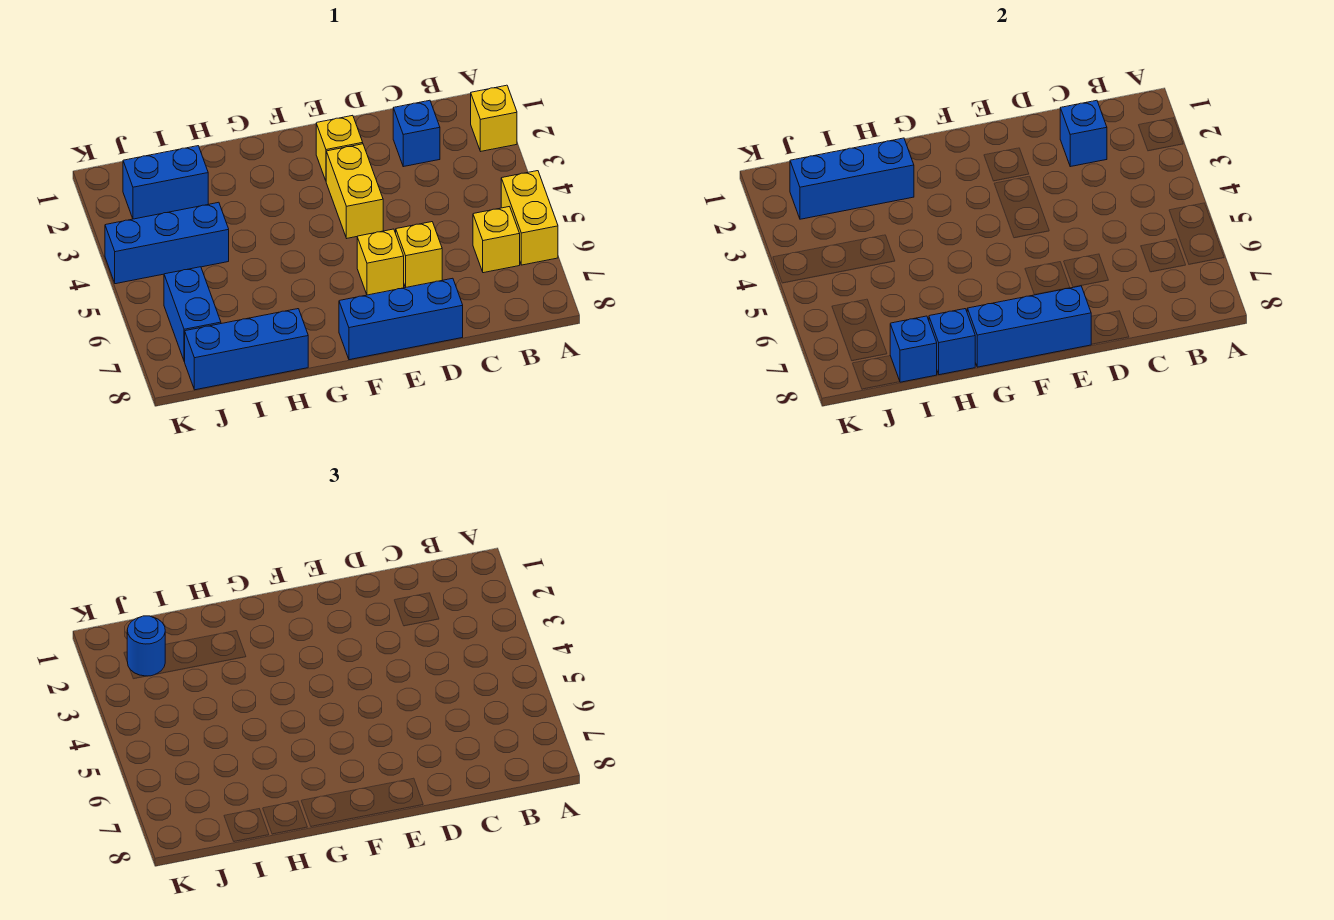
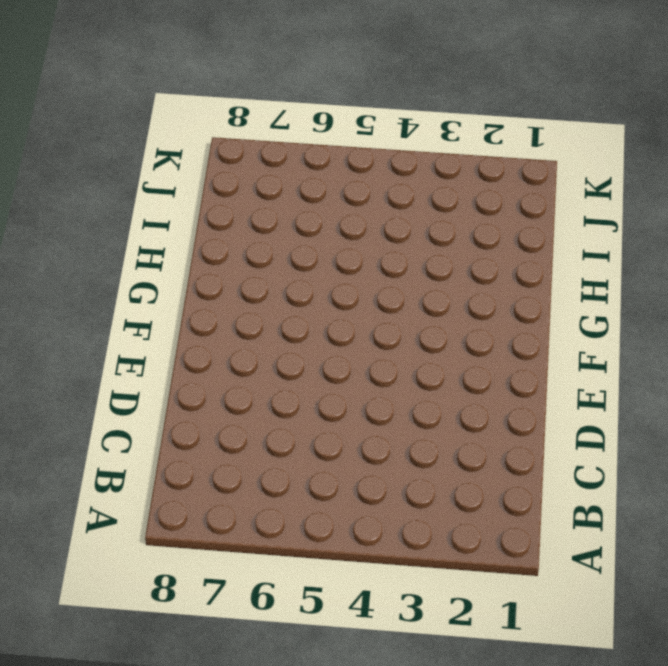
none -> yellow brick A2 level 1
none -> yellow brick A5:A6 level 1
none -> yellow brick B6 level 1

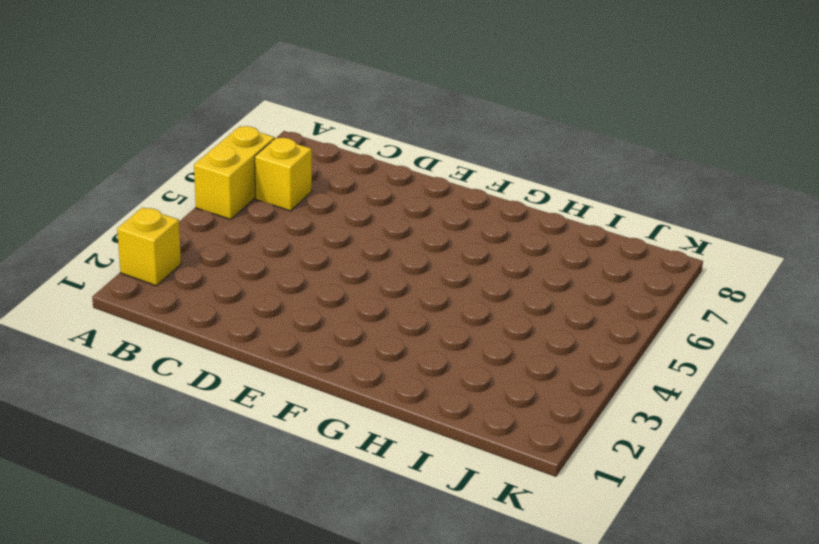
none -> blue brick C2 level 1
none -> yellow brick D6 level 1
none -> blue brick D8:F8 level 1

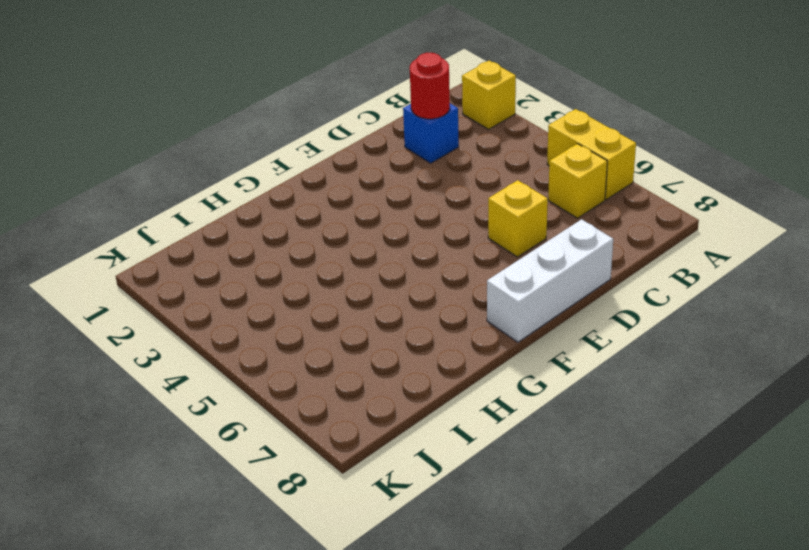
red round brick C2 level 2 -> blue brick C2 level 2
white brick D8:F8 level 1 -> blue brick D8:F8 level 1
none -> yellow brick E2 level 1
none -> yellow brick E3:E4 level 1
none -> yellow brick E6 level 1

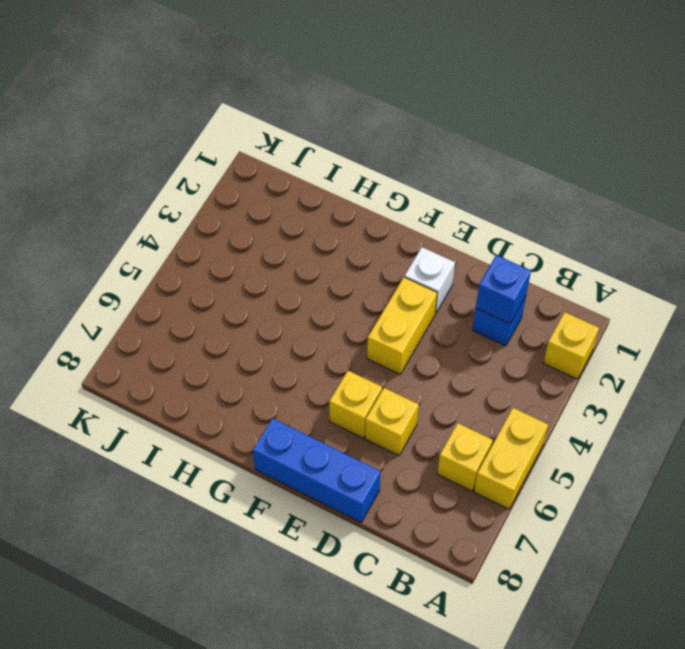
white brick E2 level 1 -> yellow brick E2 level 1
none -> blue brick H8:J8 level 1
none -> blue brick I2:J2 level 1
none -> blue brick I4:K4 level 1

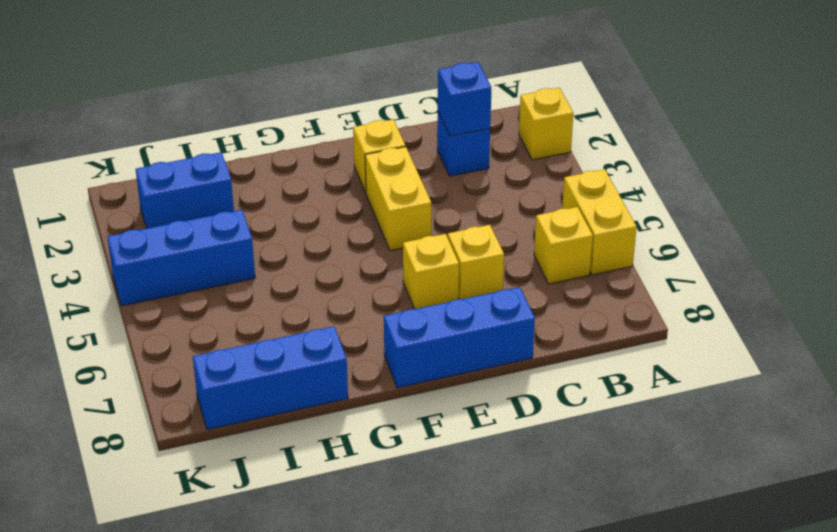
none -> blue brick J6:J7 level 1
none -> blue brick E8:G8 level 2
none -> blue brick H2:J2 level 2

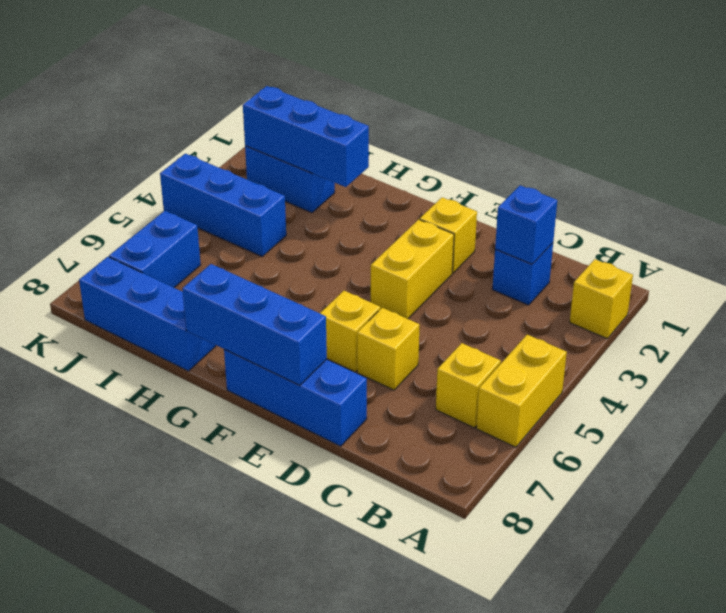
none -> blue brick H8 level 2
none -> blue brick I8 level 2
none -> blue round brick J2 level 3

